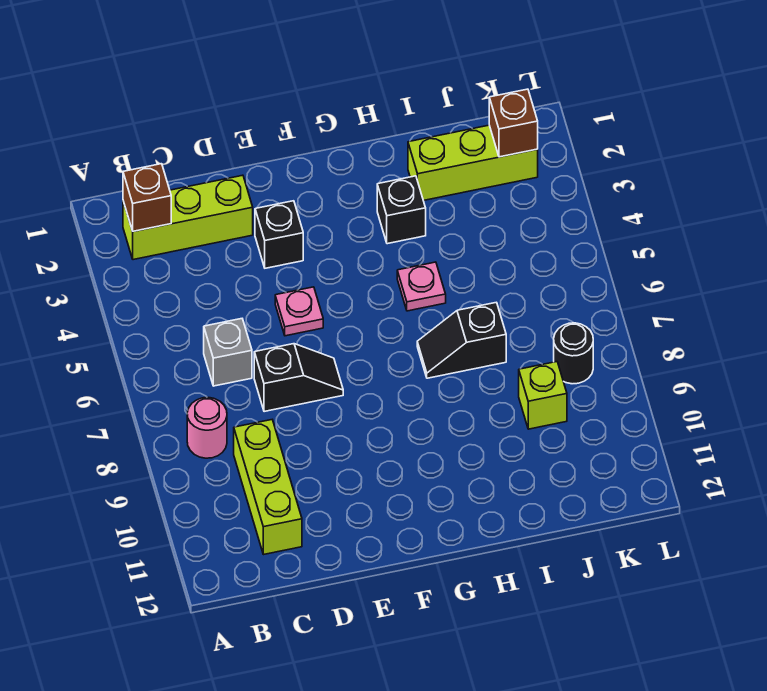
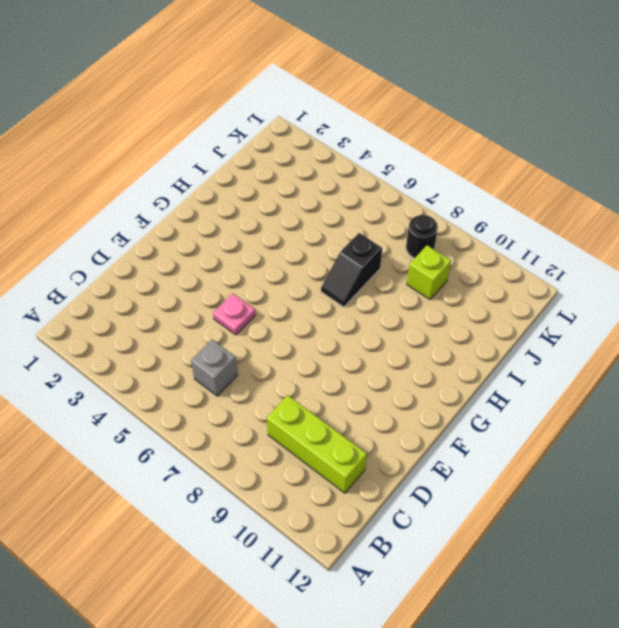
none -> lime brick B2:D2 level 1
none -> pink round brick B8 level 1
none -> black slope D7:E7 level 1 top D

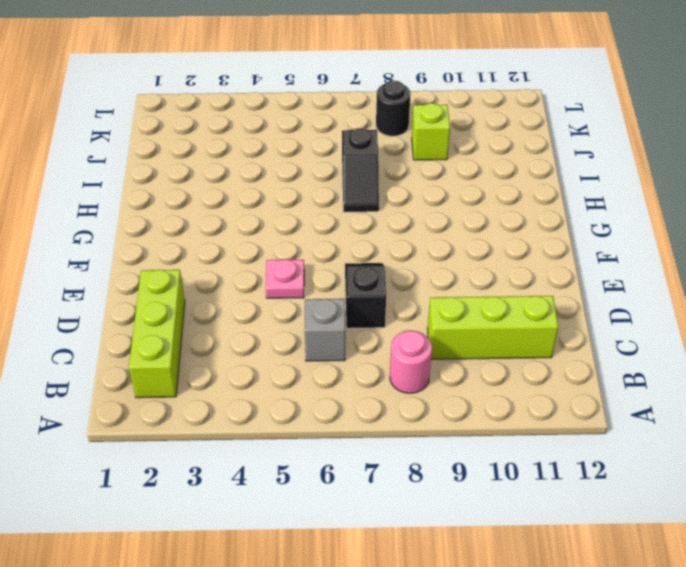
none -> black brick E3 level 1
none -> black brick H3 level 1
none -> pink plate H5 level 1

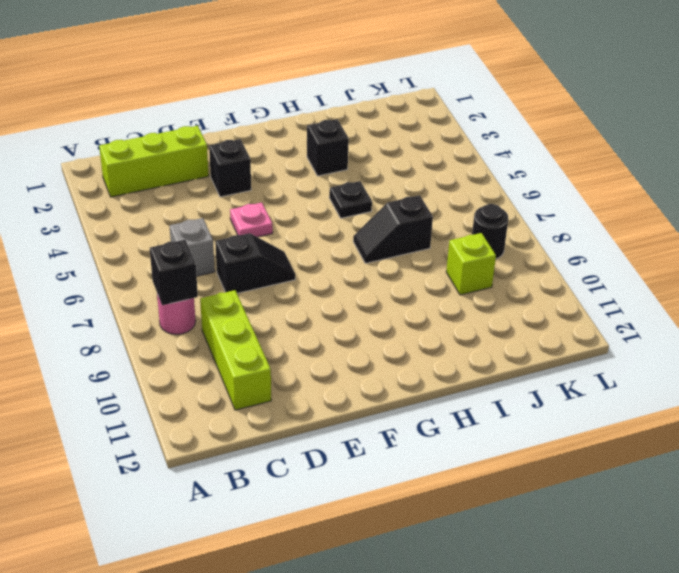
black brick B8 level 2 -> none
black plate H5 level 1 -> pink plate H5 level 1
none -> lime brick I2:K2 level 1
none -> brown brick B2 level 2
none -> brown brick K2 level 2

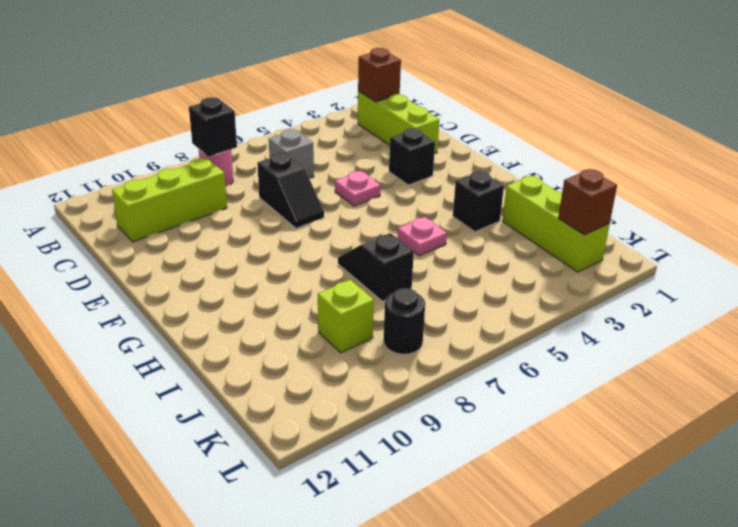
black brick B8 level 2 -> none

